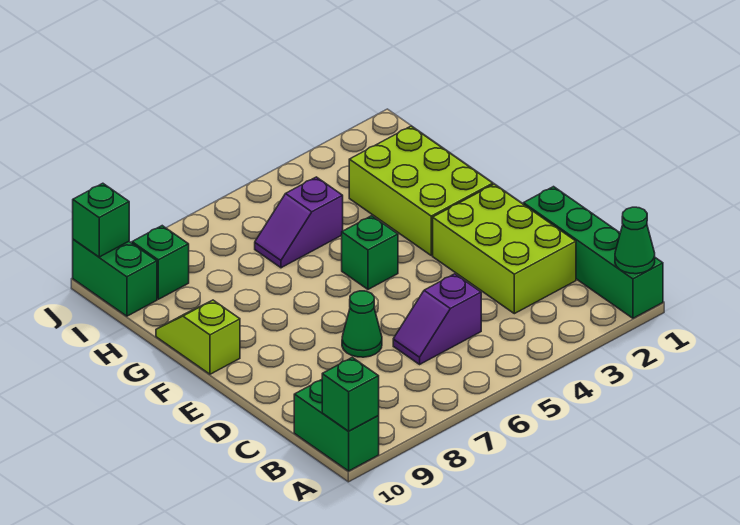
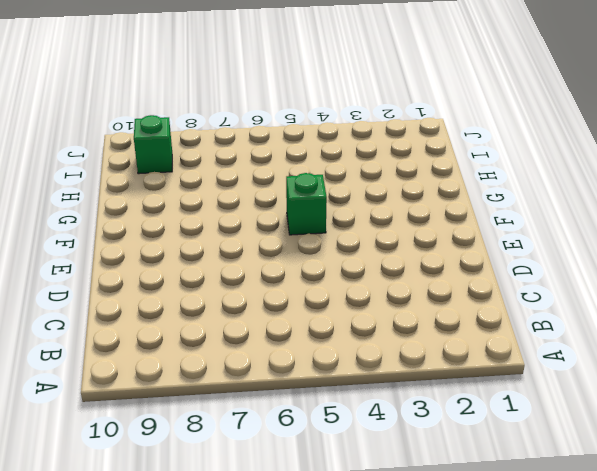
none -> green brick A1:D1 level 1
none -> green brick A10:B10 level 1
none -> lime brick C2:E3 level 1

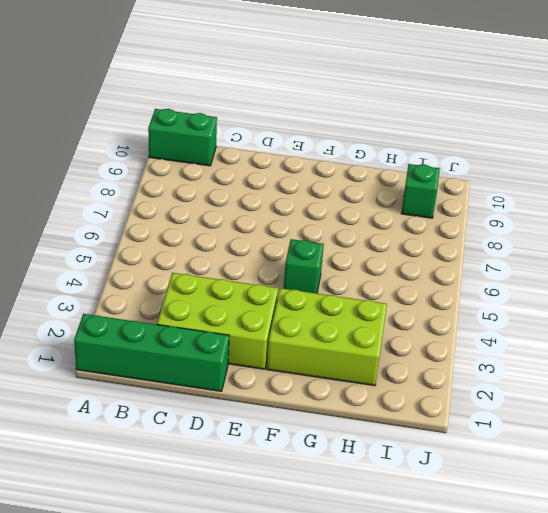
none -> purple slope C5:C6 level 1 top 5
none -> green cone D7 level 1
none -> lime slope F10:G10 level 1 top F

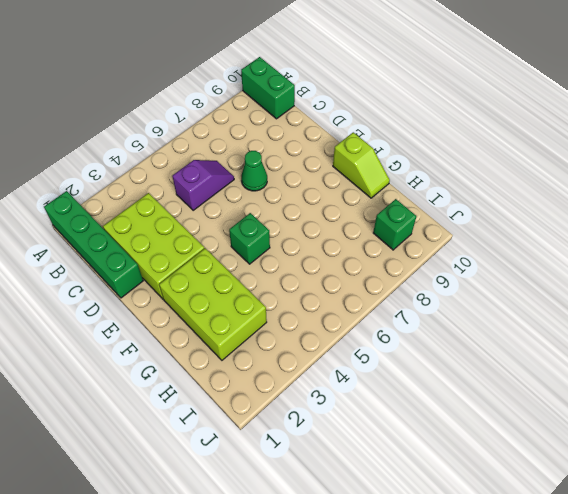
none -> purple slope H5:H6 level 1 top 5
none -> green brick I10:J10 level 1
none -> green cone A1 level 2

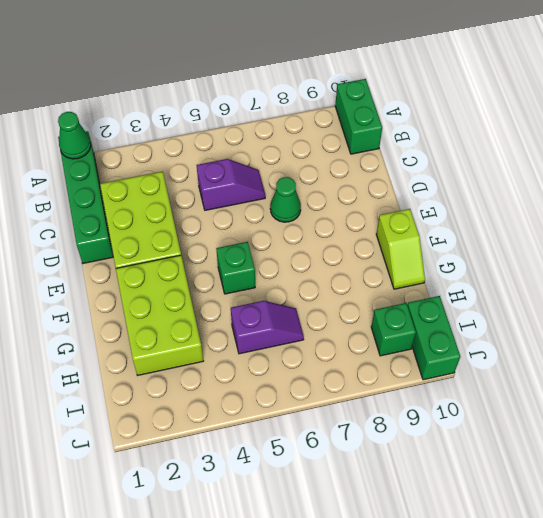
none -> green brick A10 level 2
none -> green brick J10 level 2

